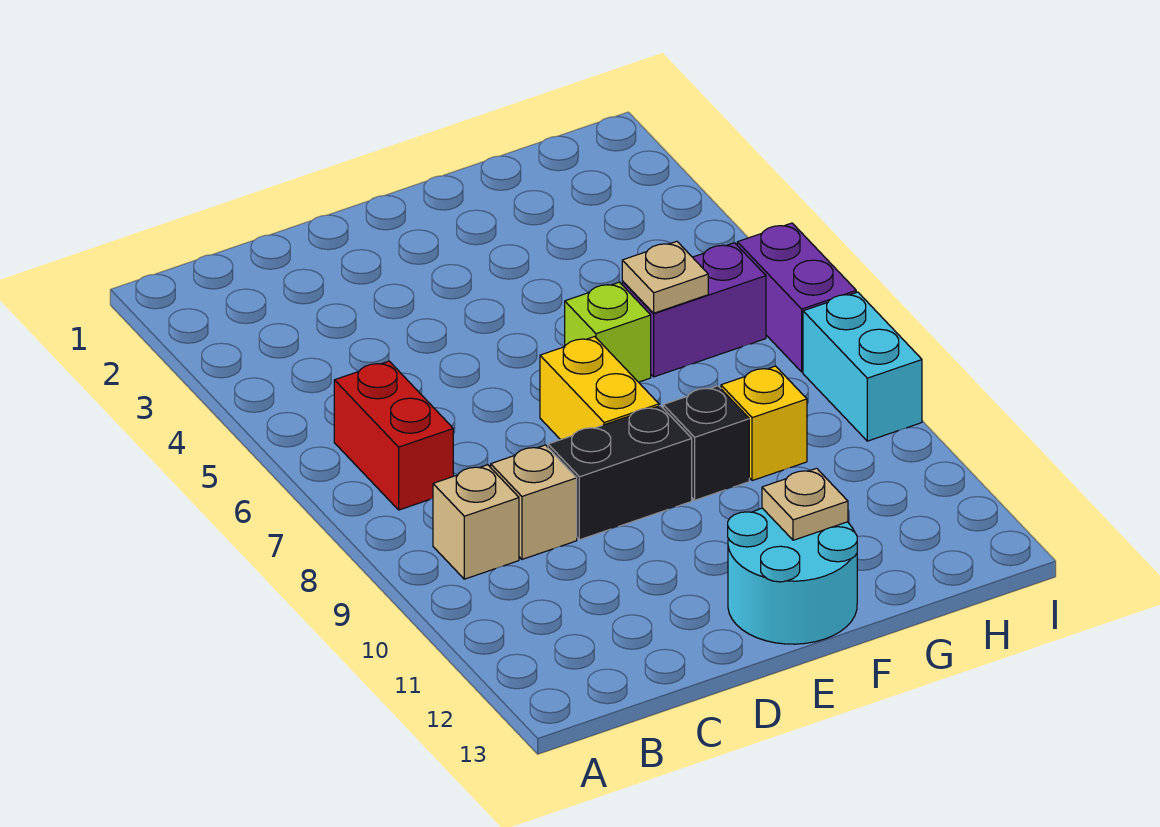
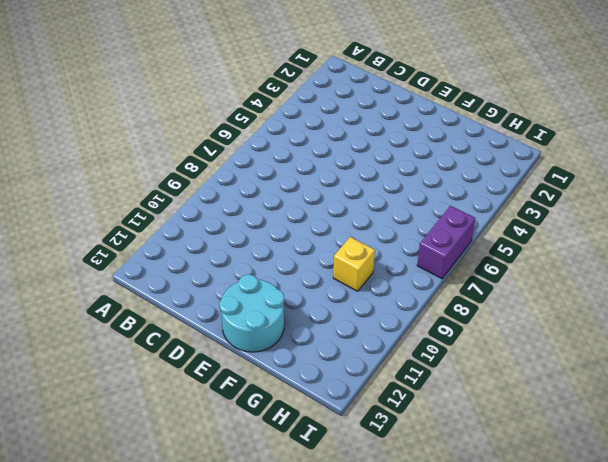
none -> red brick B6:B7 level 1
none -> tan brick B9 level 1
none -> tan brick C9 level 1

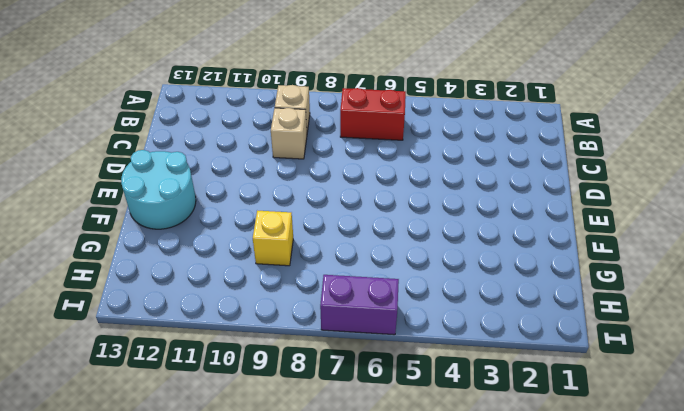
none -> black brick D9:E9 level 1
none -> yellow brick E7:E8 level 1
none -> lime brick F6 level 1

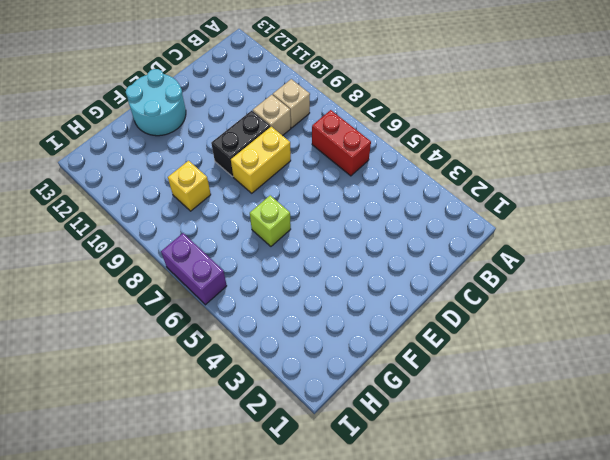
yellow brick D8:E8 level 1 -> yellow brick E7:E8 level 1
none -> black brick F9 level 1
none -> purple brick G6:H6 level 1
none -> cyan brick I8:I9 level 1

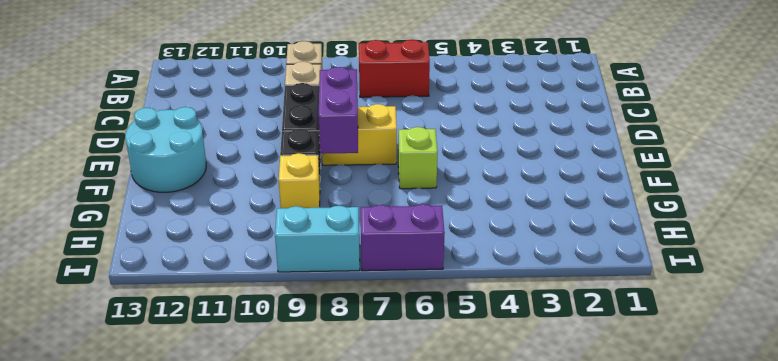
purple brick E8:F8 level 2 -> purple brick G6:H6 level 1
none -> tan plate F12 level 2
none -> tan plate G6 level 2

